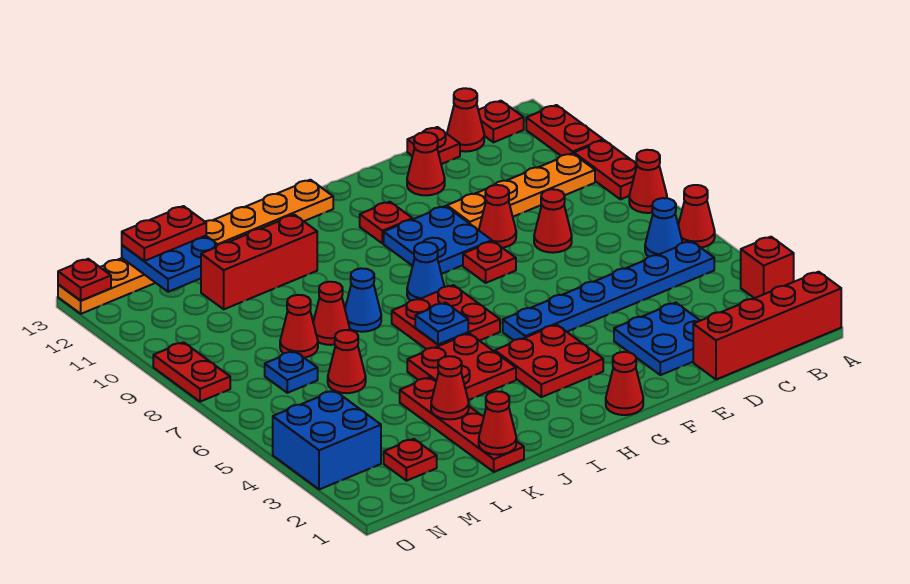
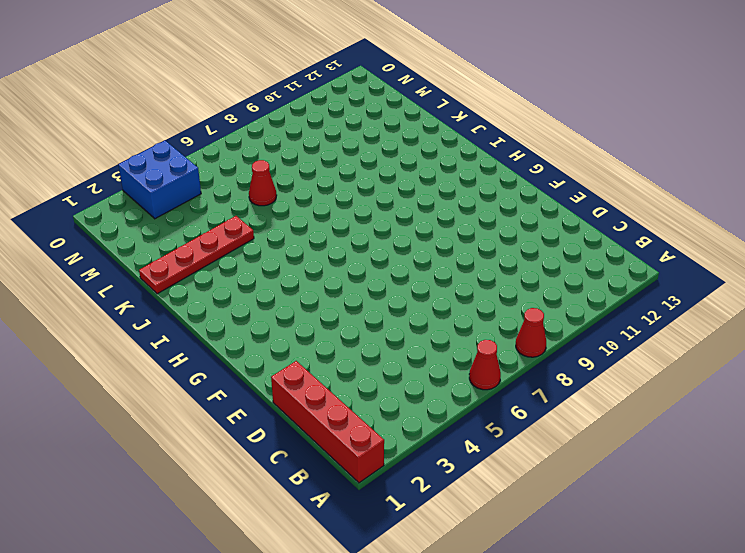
none -> red brick A3 level 1
none -> red plate A9:A10 level 1
none -> red plate A11:A12 level 1
none -> blue plate B5:G5 level 1

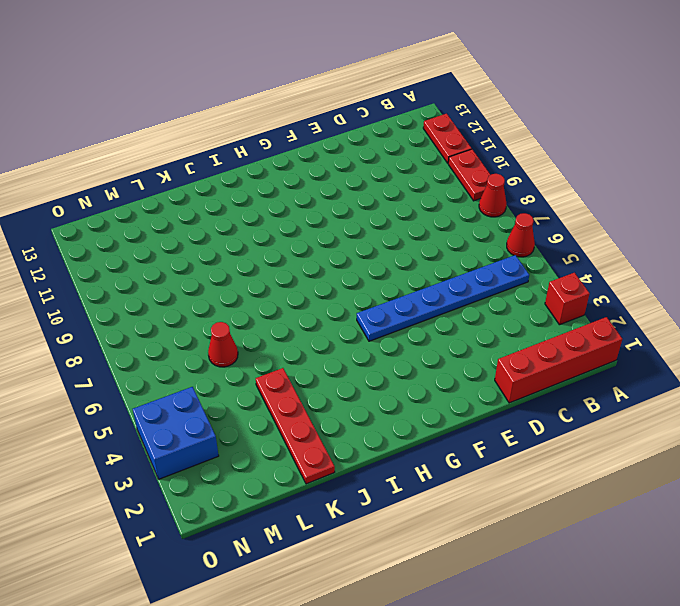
none -> blue cone B6 level 1
none -> orange plate B10:E10 level 1
none -> red plate B13 level 1
none -> red cone C13 level 1

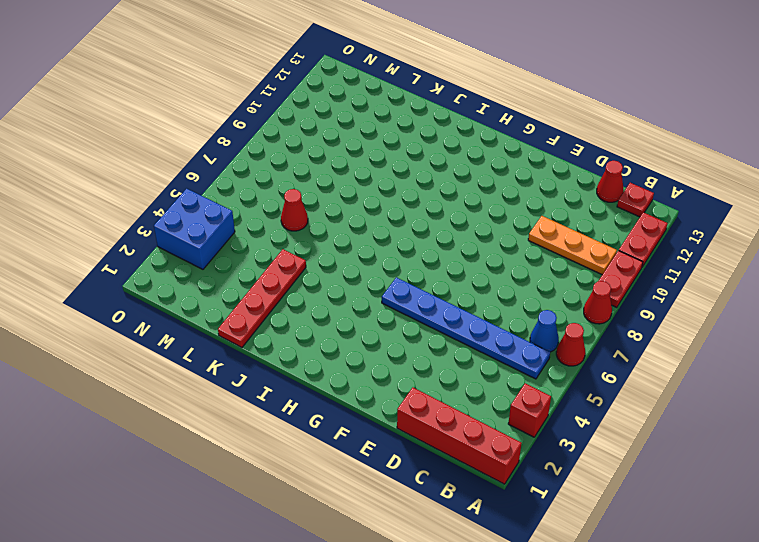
orange plate B10:D10 level 1 -> orange plate B10:E10 level 1
none -> blue plate D2:E3 level 1
none -> red cone D8 level 1
none -> red plate D13 level 1
none -> red cone E9 level 1

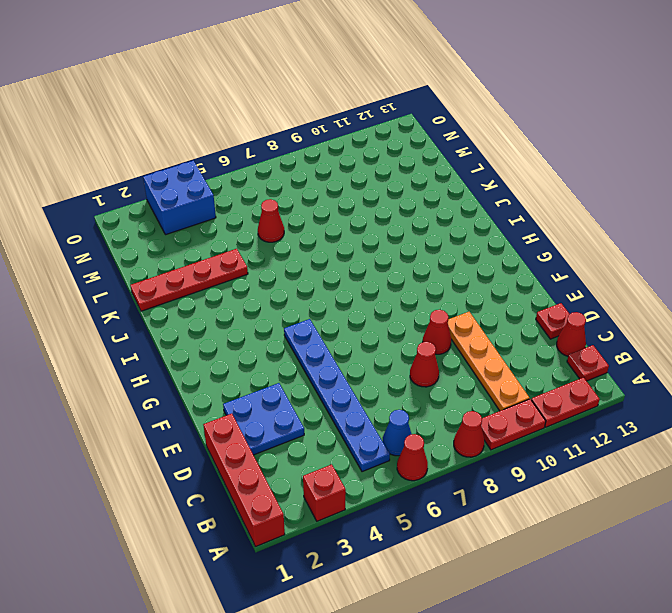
none -> red cone E12 level 1
none -> red plate F8 level 1
none -> blue plate F9:G10 level 1
none -> red cone G1 level 1

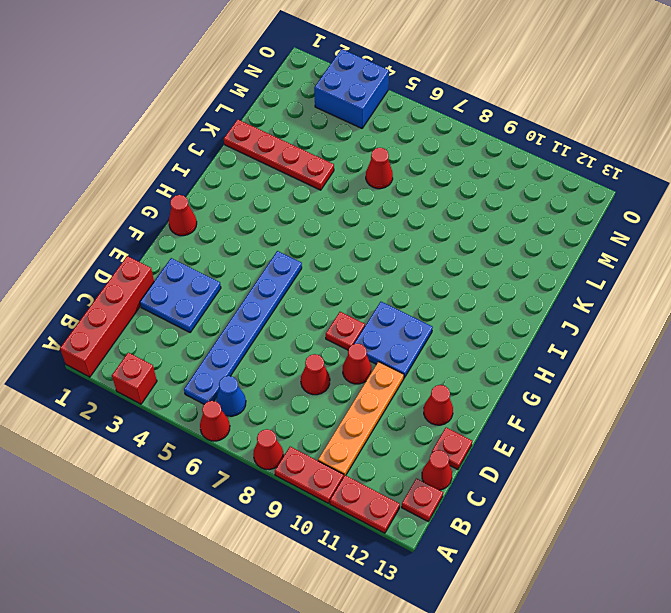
none -> red plate G3:H4 level 1
none -> red plate G11 level 1
none -> red plate H6:I7 level 1
none -> blue cone H8 level 1

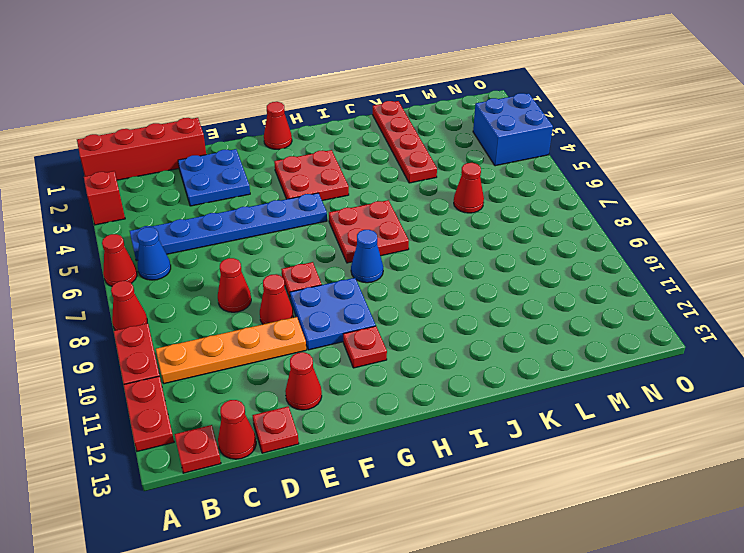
none -> orange plate H13:O13 level 1
none -> red plate I4:J5 level 1
none -> blue cone J8 level 1
none -> red brick J11:L11 level 1

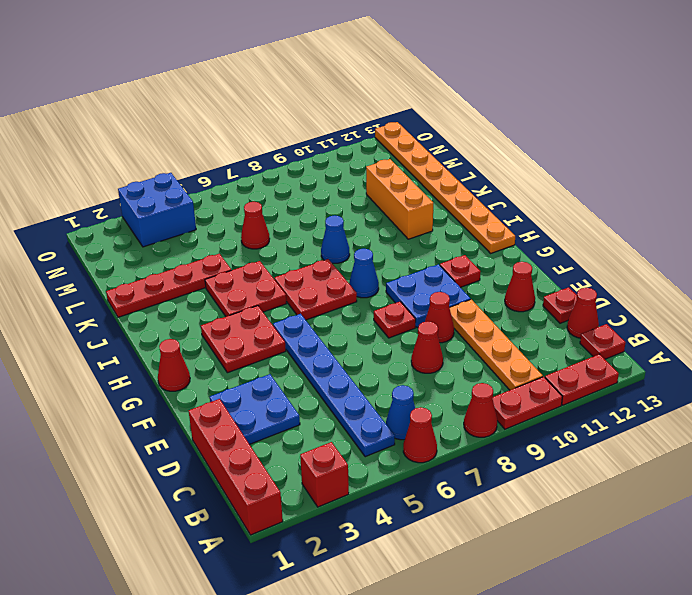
orange brick J11:L11 level 1 -> red brick J11:L11 level 1
none -> red cone K8 level 1
none -> red cone L8 level 1
none -> red plate M2 level 1
none -> blue plate M7 level 1

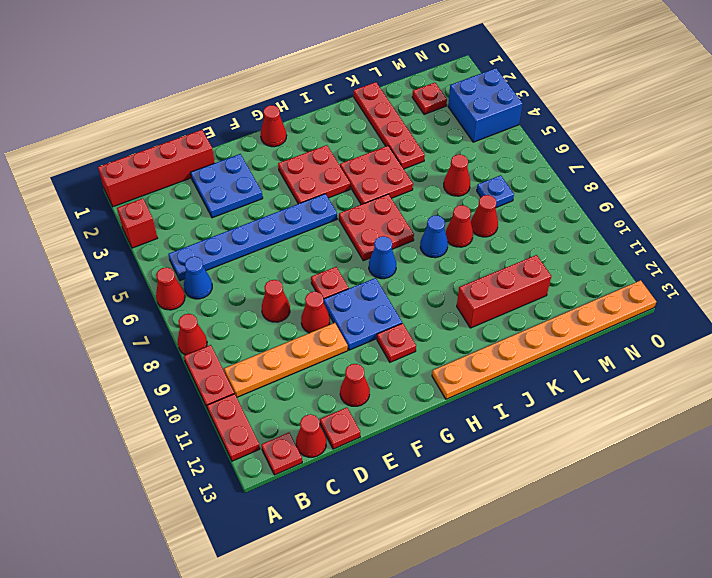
none -> red plate O8:O9 level 1
none -> blue plate I6 level 2
none -> red cone K1 level 2
none -> red cone K3 level 2

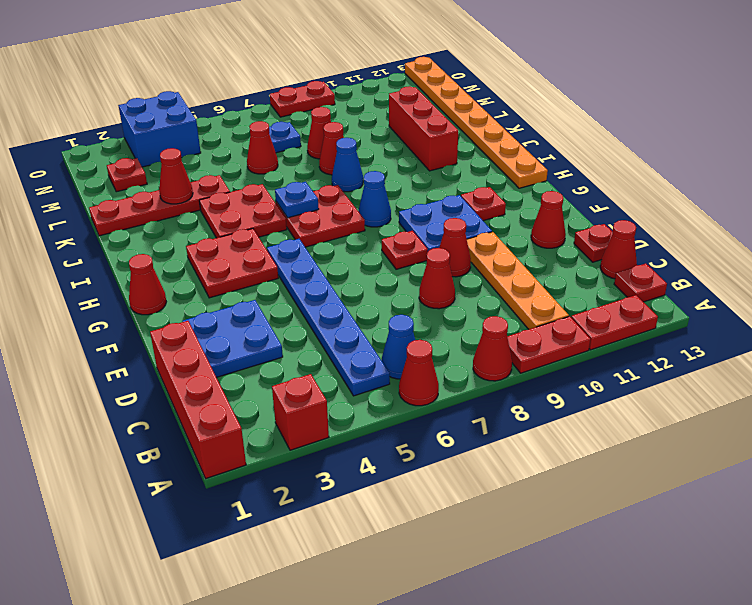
none -> red cone K1 level 2
none -> blue plate L12:M13 level 2
none -> red plate O13 level 2
none -> red plate L13:M13 level 3

